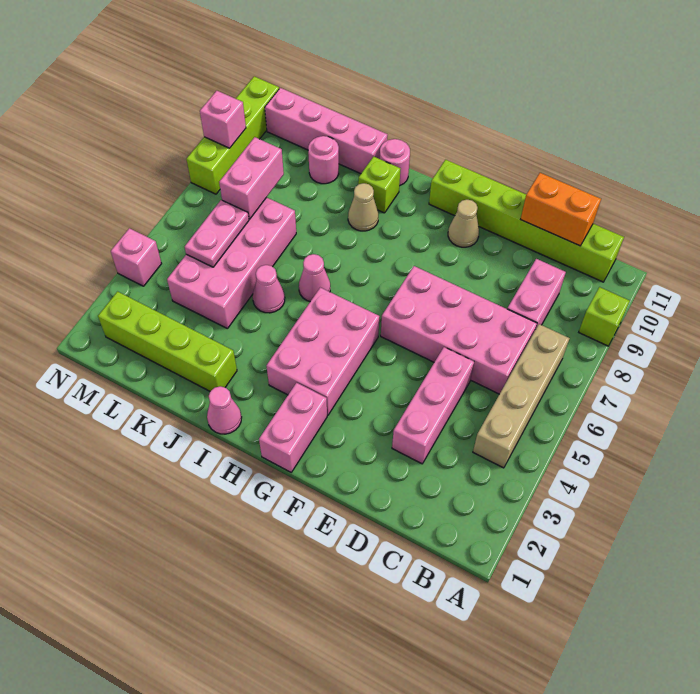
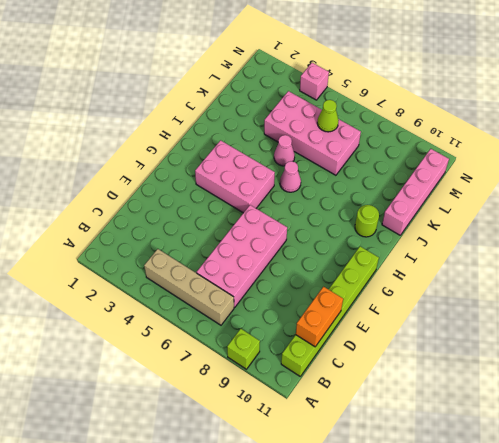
lime round brick I10 level 1 -> lime brick I10 level 1
lime cone L6 level 2 -> pink plate L5:L6 level 2
none -> pink brick C8:C9 level 1
none -> pink brick D3:D5 level 1
none -> tan cone F10 level 1

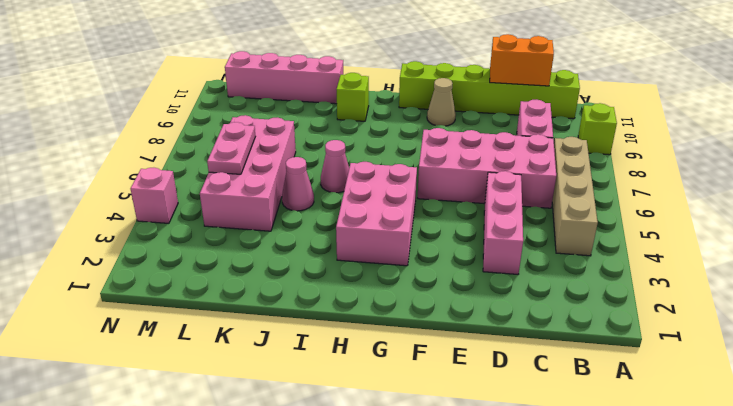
none -> pink brick G1:G2 level 1
none -> pink cone I1 level 1
none -> tan cone I9 level 1

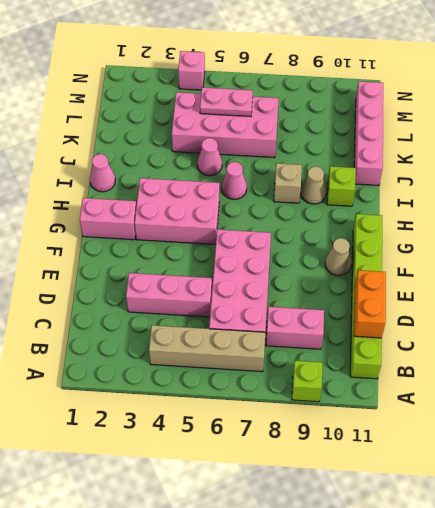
tan brick I8 level 1 -> none
none -> pink round brick I11 level 1
none -> lime brick J2:M2 level 1
none -> pink round brick K10 level 1

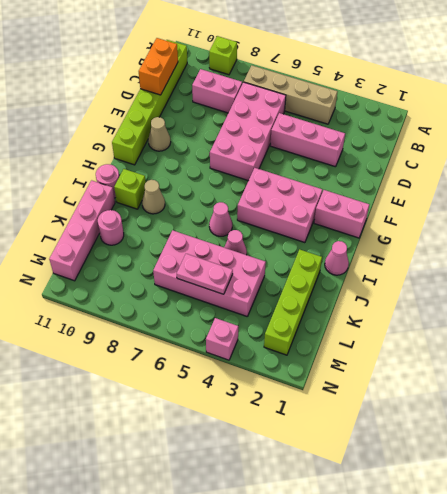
none -> lime brick N8:N11 level 1
none -> pink brick L7:L8 level 2
none -> pink brick N9 level 2

